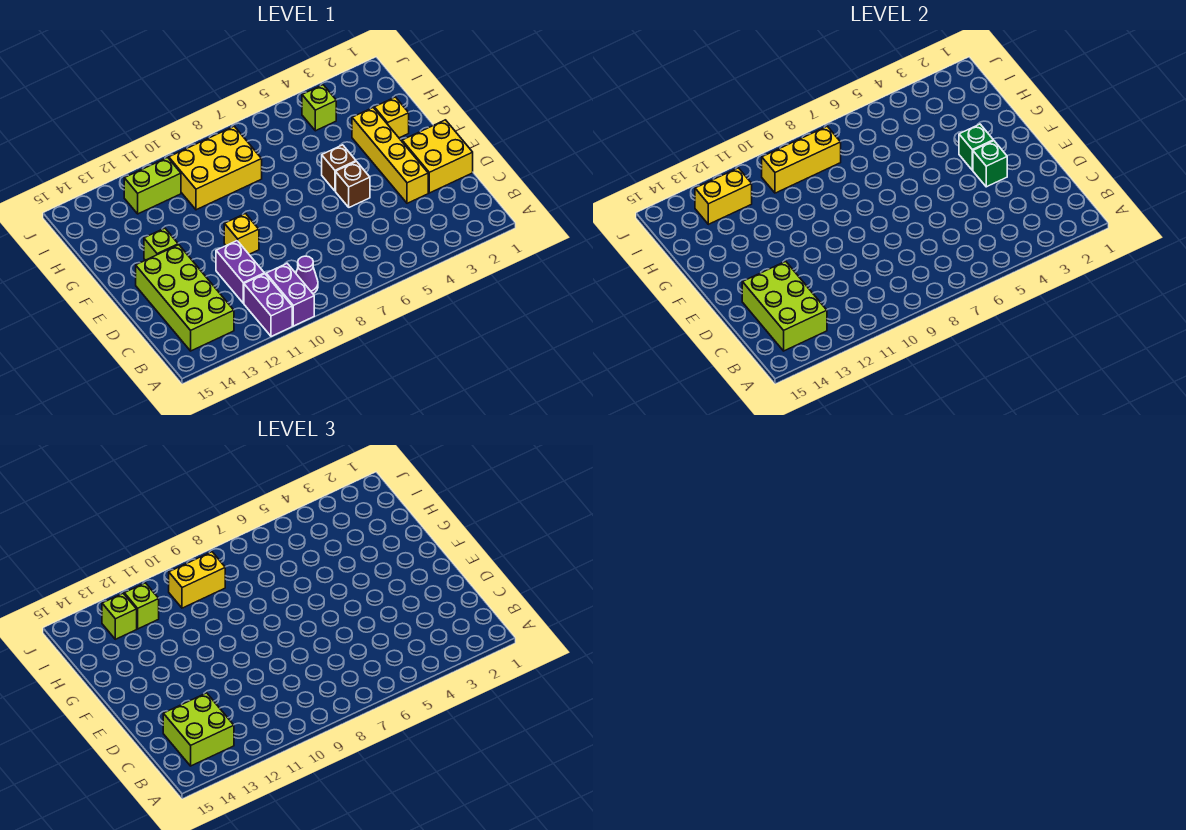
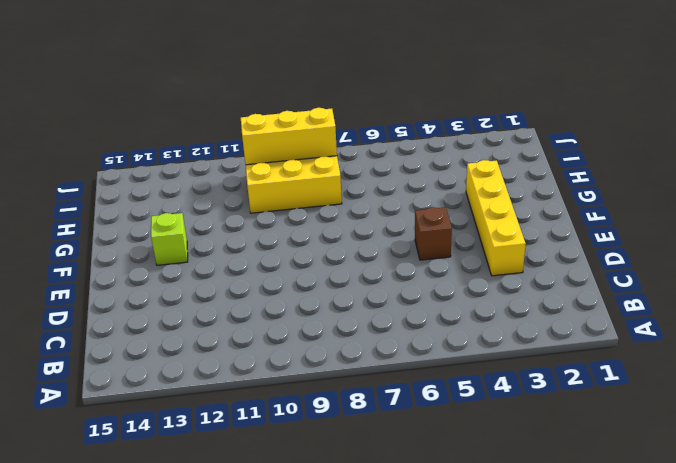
none -> purple brick A10:B10 level 1
none -> purple brick A11:B11 level 1
none -> purple cone B9 level 1

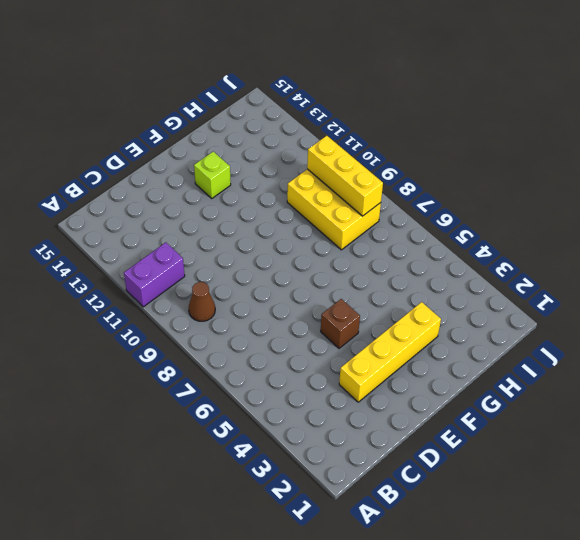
brown cone B9 level 1 -> purple cone B9 level 1
none -> purple brick A10:B10 level 1
none -> lime brick B13:E14 level 1
none -> purple brick C11:D11 level 1

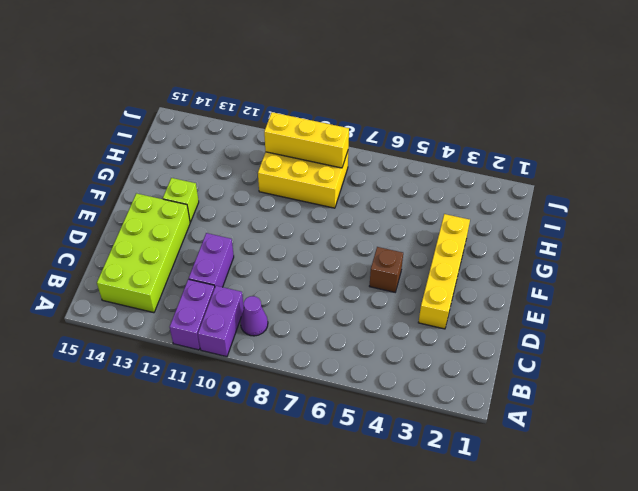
none -> yellow brick D1:E2 level 1
none -> yellow brick E10 level 1
none -> brown brick F5 level 1

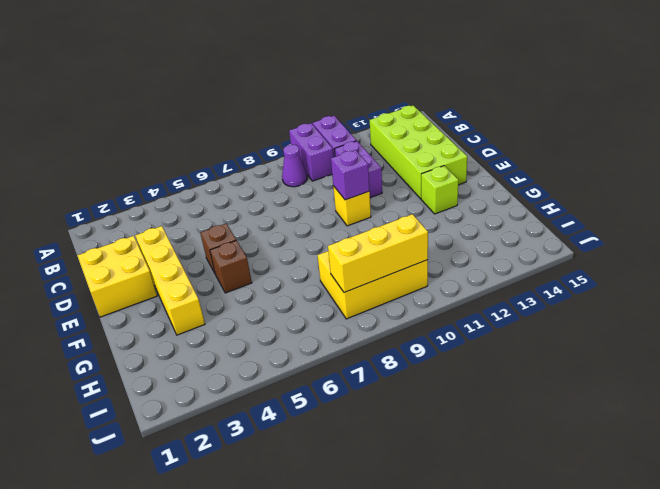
purple brick E10 level 2 -> none
none -> yellow brick G2 level 1
none -> lime brick I4 level 1
none -> lime brick I11:I12 level 1

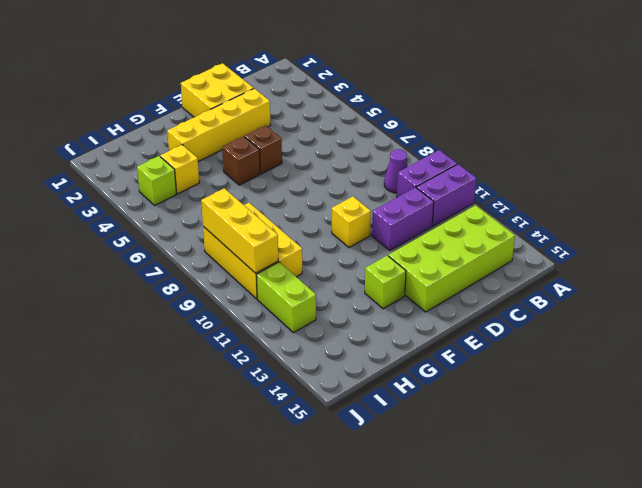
yellow brick H4 level 1 -> yellow brick G2 level 1
none -> lime brick B13:D14 level 2
none -> green brick E3 level 2
none -> green brick F3 level 2

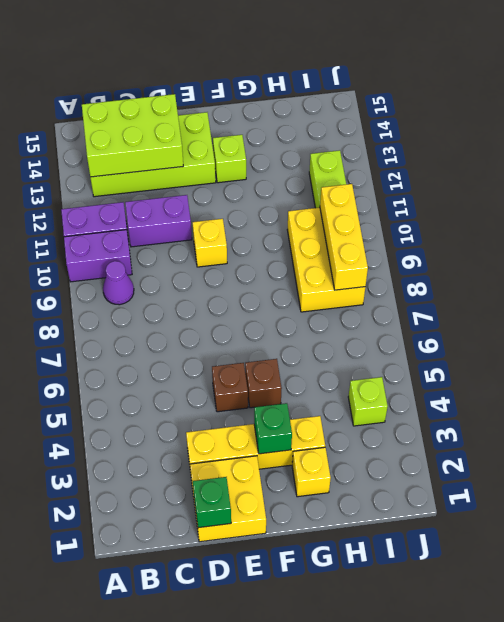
green brick D1 level 2 -> green brick E3 level 2
none -> yellow brick I12:I13 level 2
none -> lime brick B13:C14 level 3
none -> yellow brick I9:I10 level 3

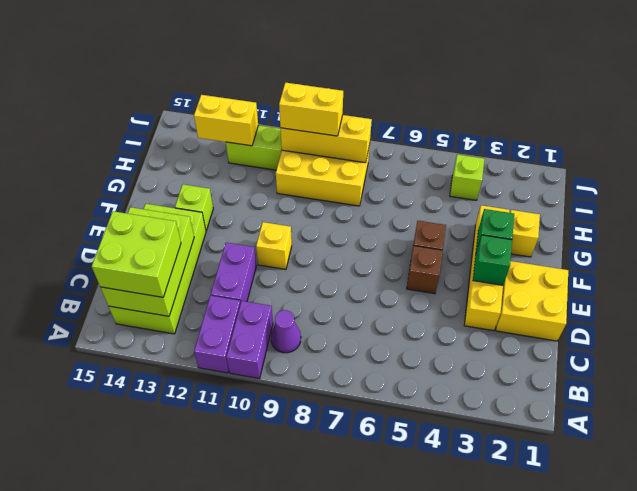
none -> lime brick I12 level 3
none -> lime brick I13 level 3

